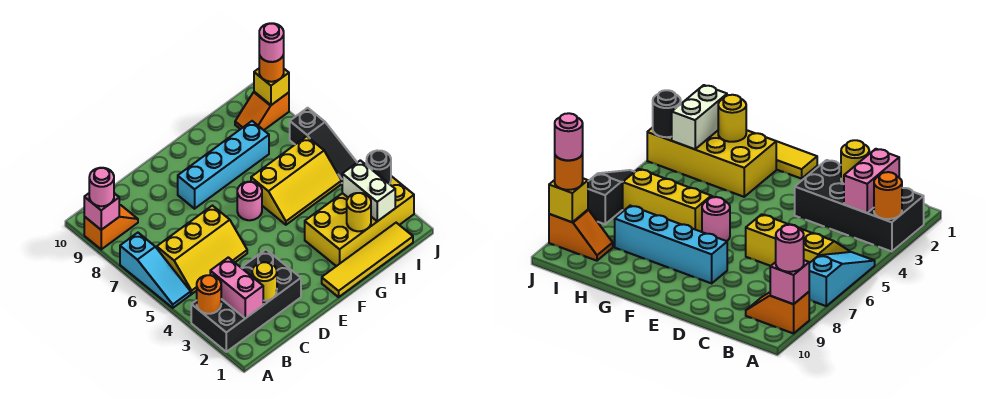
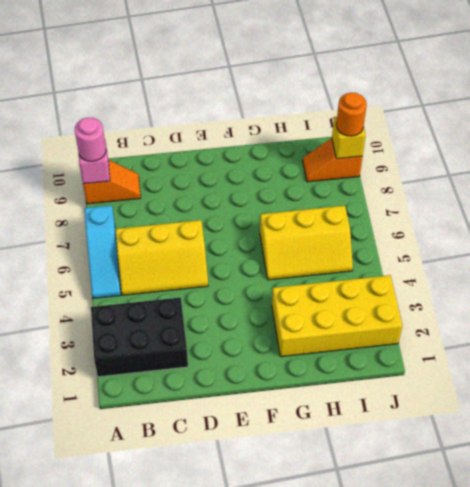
black brick A2:C3 level 1 -> black brick A2:D3 level 1
none -> cyan brick E8:H8 level 1
none -> yellow tile F1:I1 level 1
none -> pink round brick F6 level 1

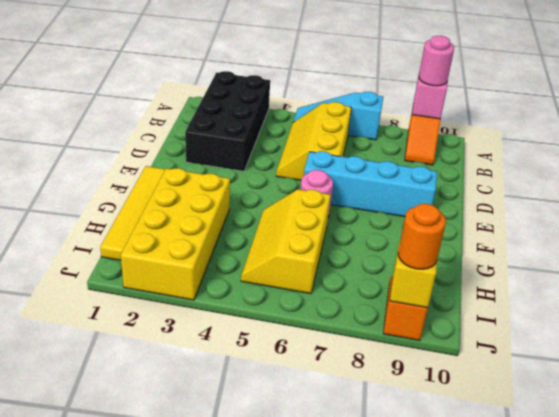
cyan brick E6:E9 level 1 -> cyan brick E8:H8 level 1
none -> black slope J5:J7 level 1 top 7
none -> orange round brick A3 level 2
none -> pink brick B2:B3 level 2

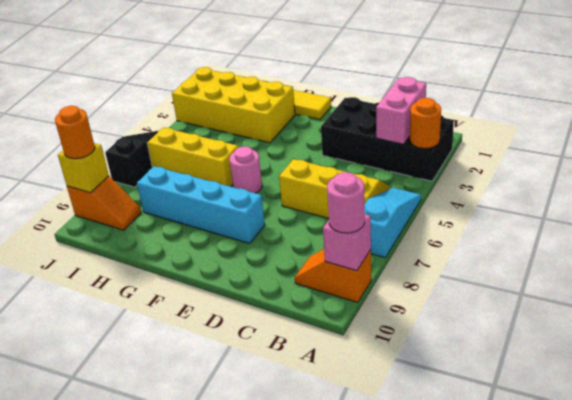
none -> yellow round brick C2 level 2
none -> yellow round brick H2 level 2
none -> white brick I2:I3 level 2

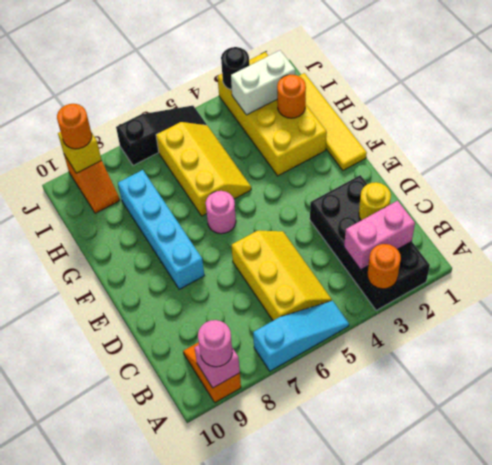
orange round brick H2 level 2 -> yellow round brick H2 level 2
none -> pink round brick J9 level 4

